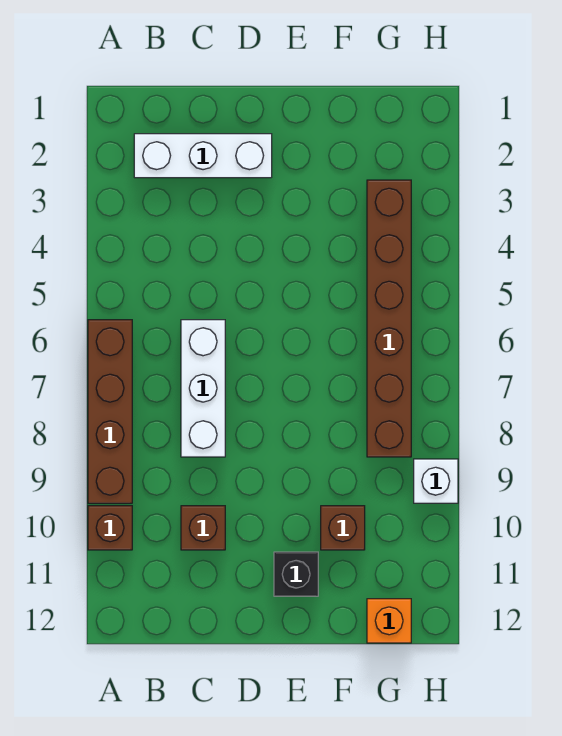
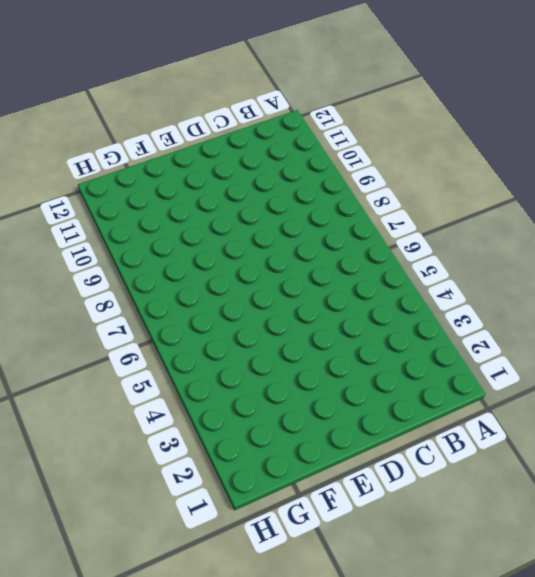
none -> brown brick A6:A9 level 1
none -> brown brick A10 level 1

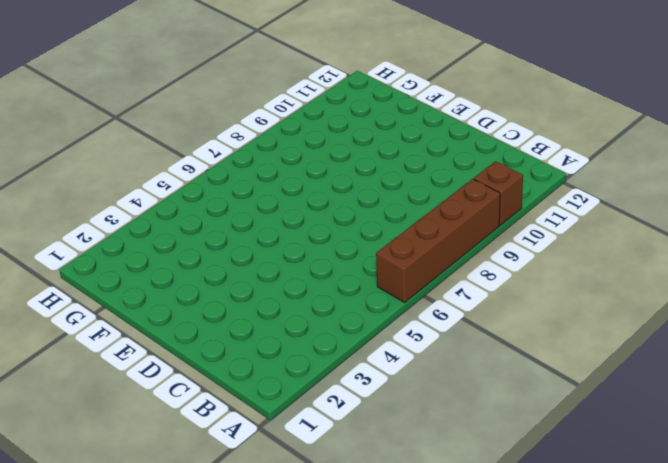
none -> white brick B2:D2 level 1
none -> white brick C6:C8 level 1

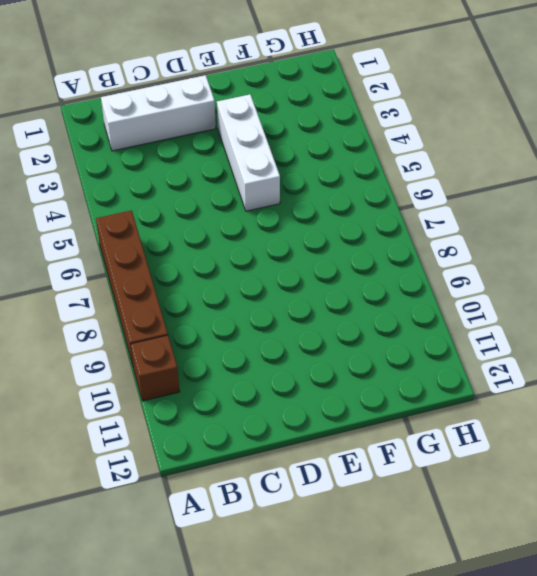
white brick E3:E5 level 1 -> white brick C6:C8 level 1
none -> brown brick C10 level 1
none -> black brick E11 level 1

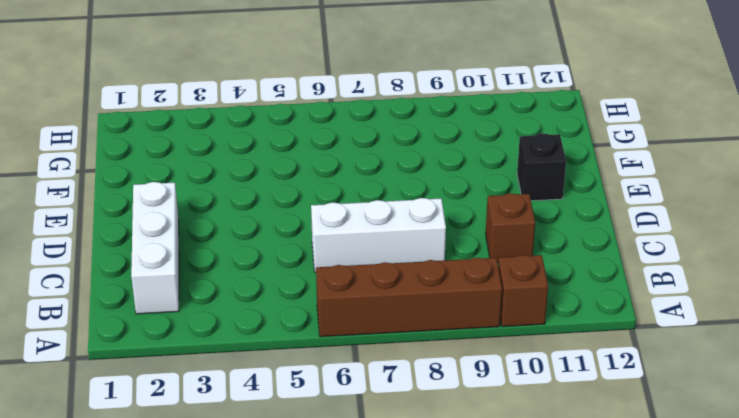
none -> brown brick F10 level 1
none -> brown brick G3:G8 level 1

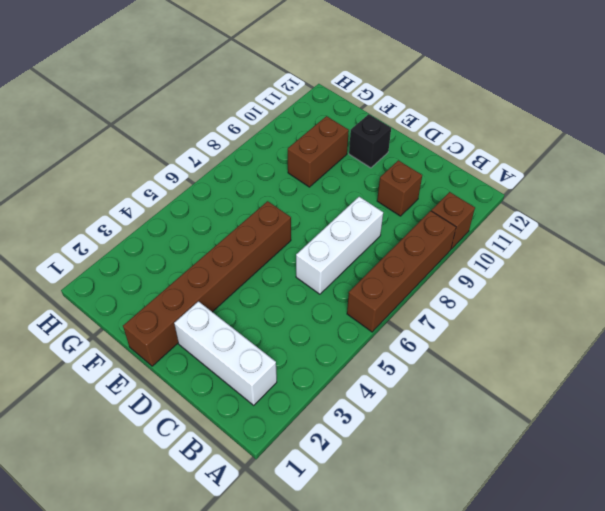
brown brick E1:E6 level 1 -> brown brick G3:G8 level 1
brown brick F9:F10 level 1 -> brown brick F10 level 1
none -> orange brick G12 level 1
none -> white brick H9 level 1

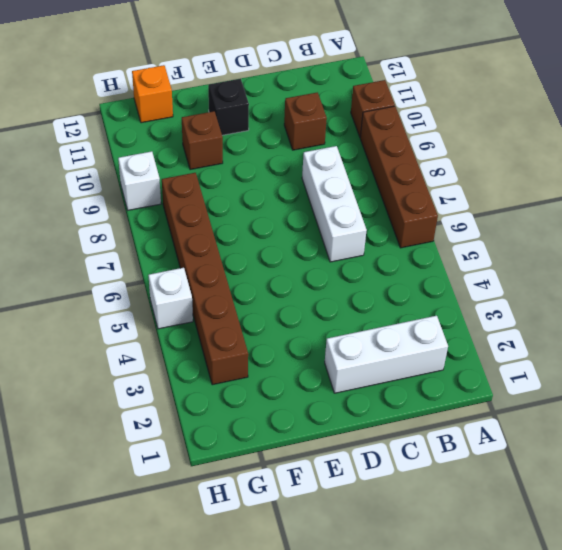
white brick H5 level 1 -> none

